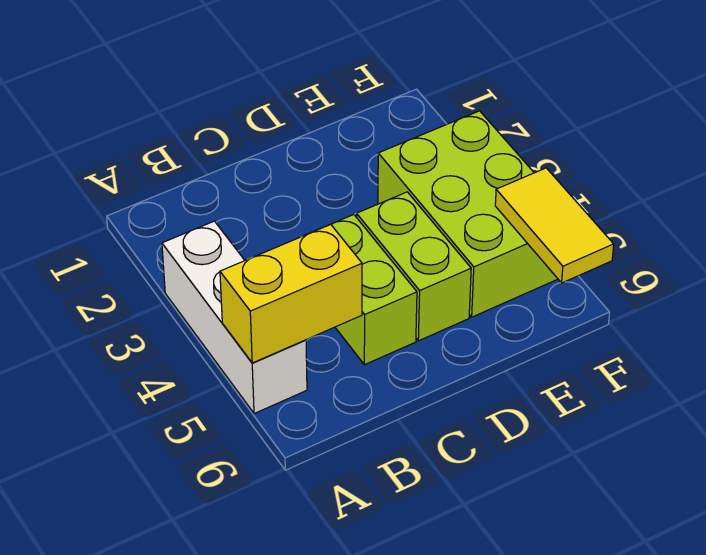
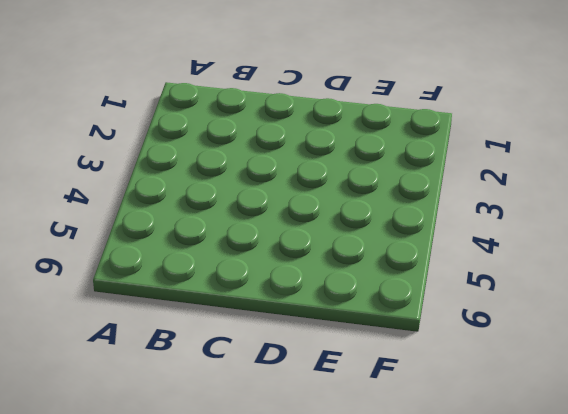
none -> white brick A3:A5 level 1
none -> lime brick C4:C5 level 1

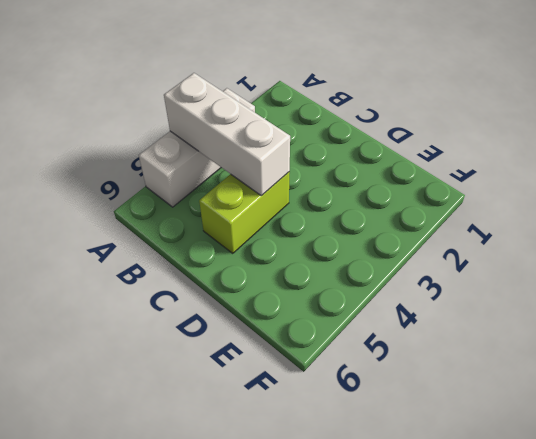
white brick A4:C4 level 2 -> none
none -> lime brick D4:D5 level 1
none -> lime brick E3:F5 level 1

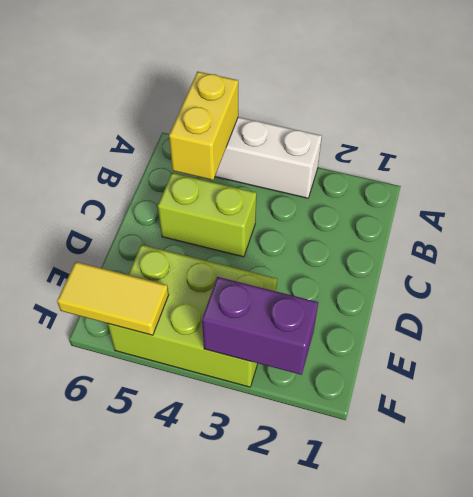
purple brick F2:F3 level 2 -> none
none -> lime brick D4:D5 level 1

